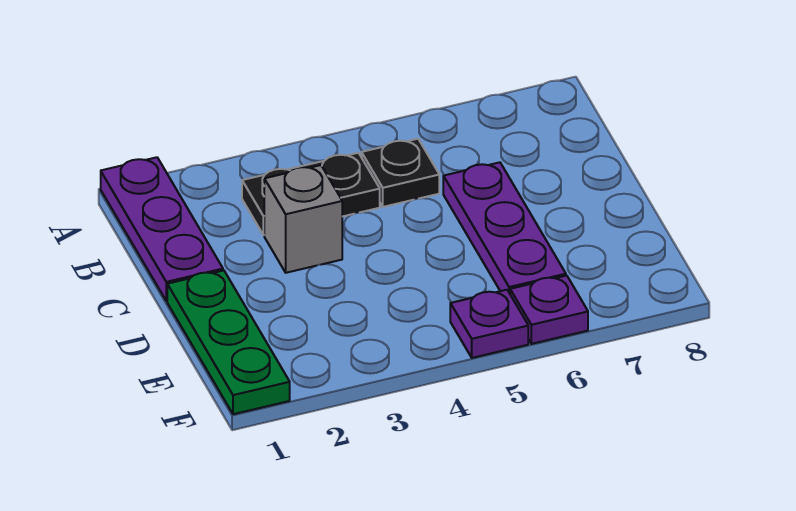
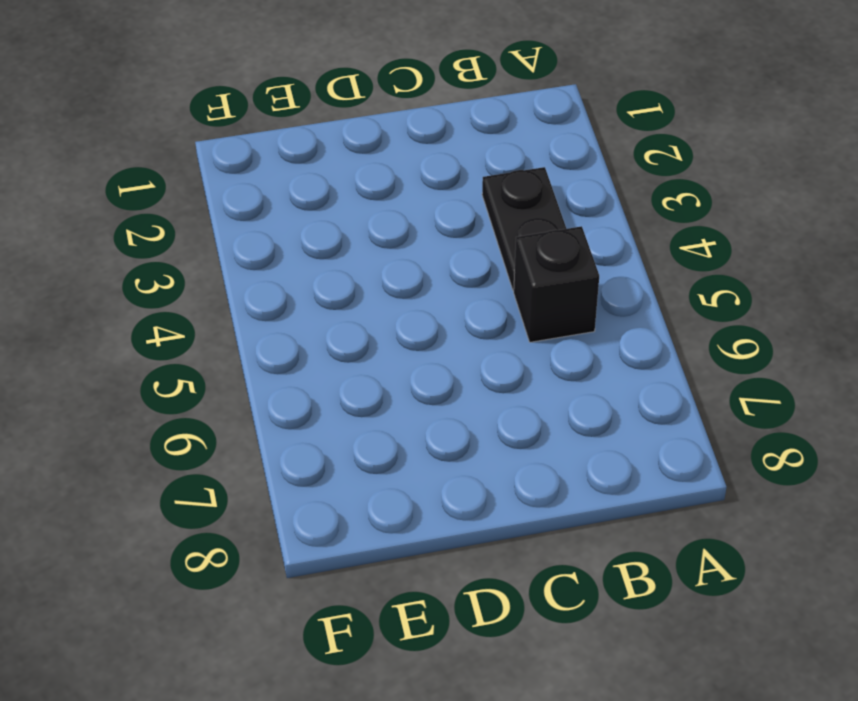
black brick B5 level 1 -> black plate B5 level 1
none -> purple plate A1:C1 level 1
none -> grey brick C3 level 1

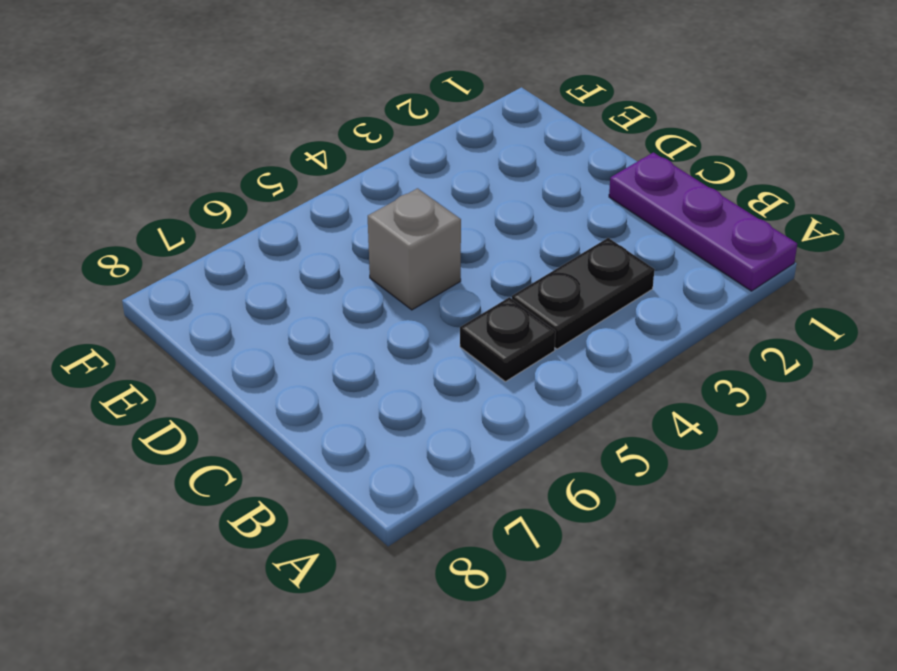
grey brick D5 level 1 -> grey brick C3 level 1
none -> purple plate C6:E6 level 1
none -> green plate D1:F1 level 1

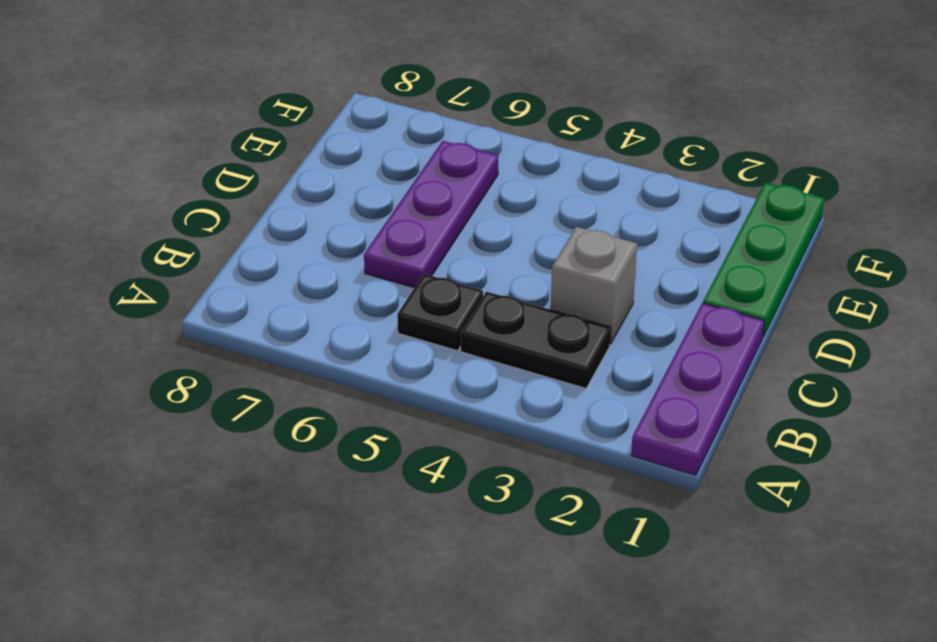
none -> purple plate F5 level 1
none -> purple plate F6 level 1

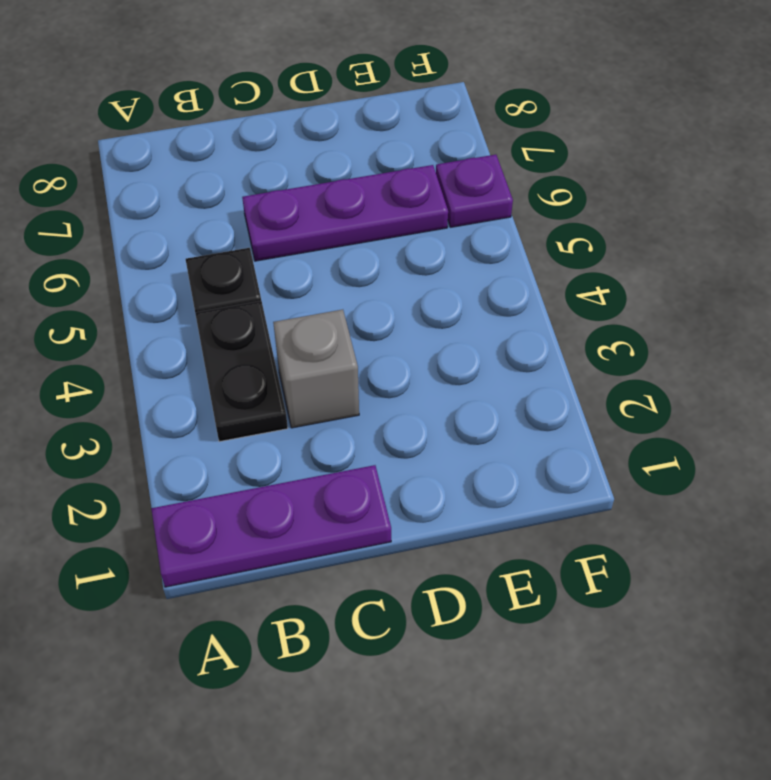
none -> green plate D1:F1 level 1
none -> purple plate F5 level 1

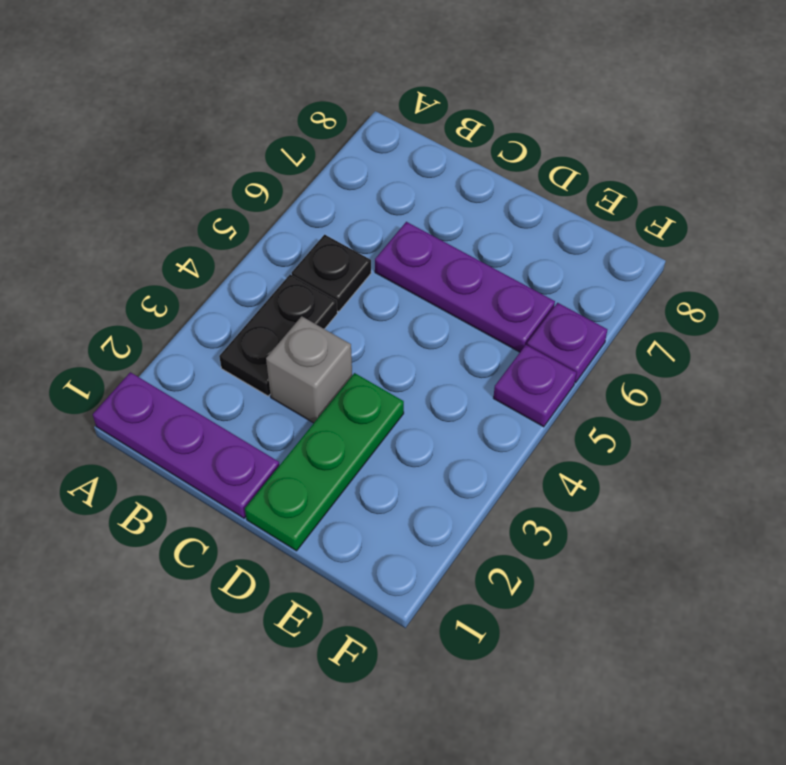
green plate D1:D3 level 1 -> green plate D1:F1 level 1

